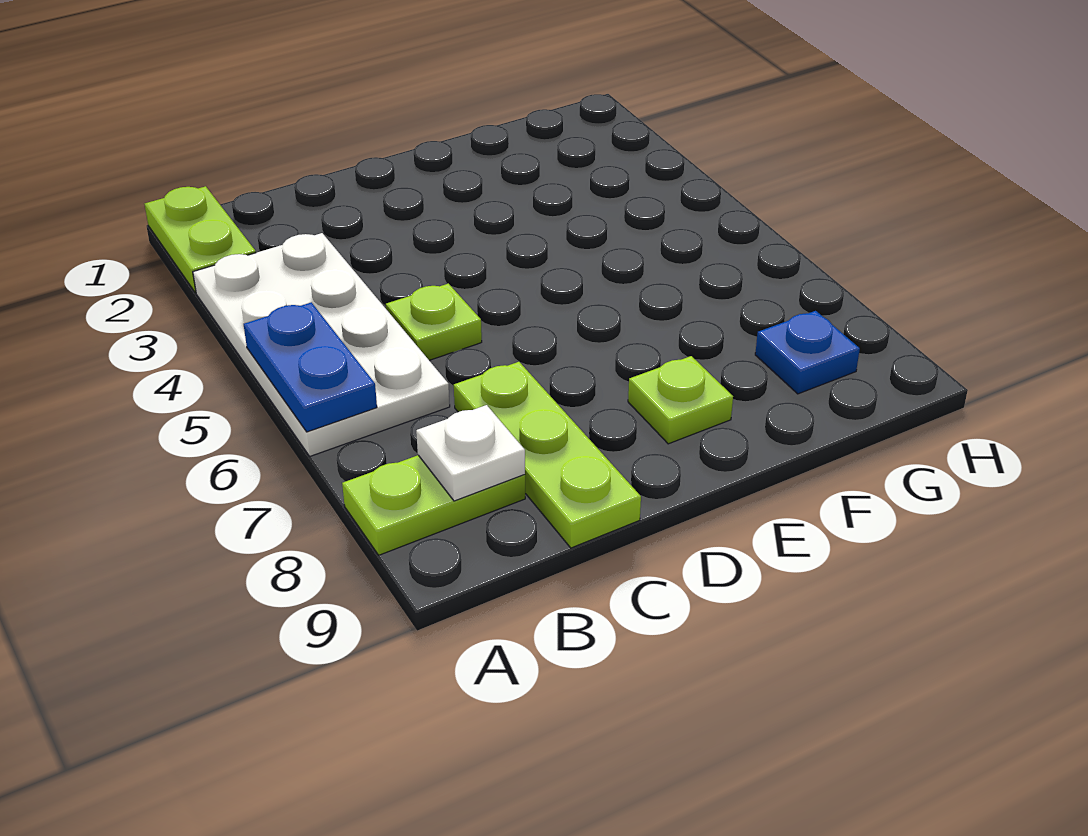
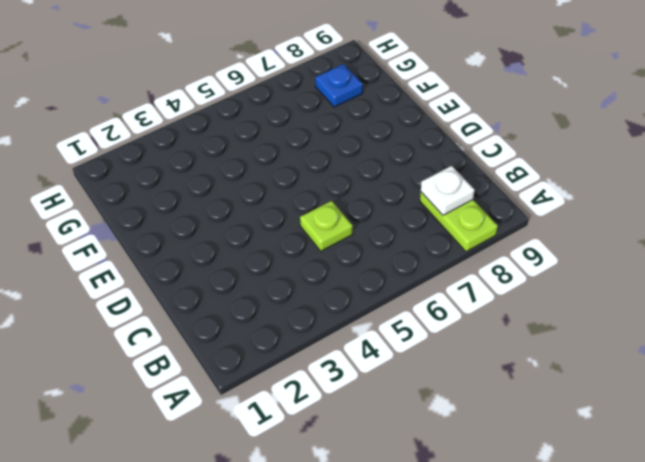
none -> lime plate A1:A2 level 1
none -> white plate A3:B6 level 1

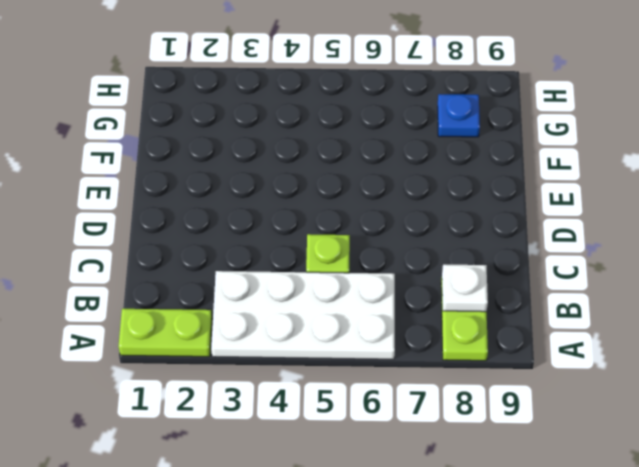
none -> lime plate C7:C9 level 1
none -> lime plate E8 level 1

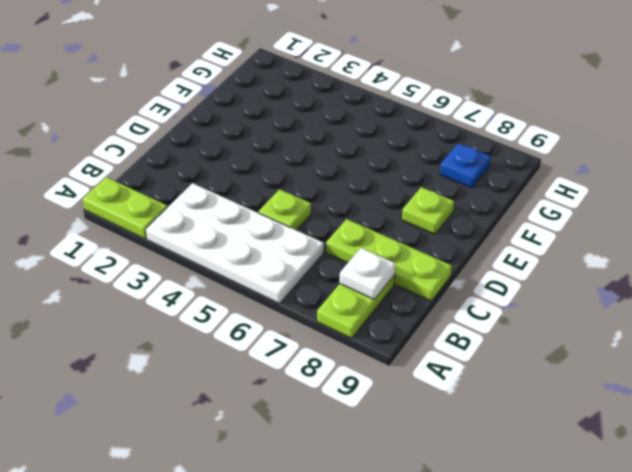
none -> blue plate A5:A6 level 2

